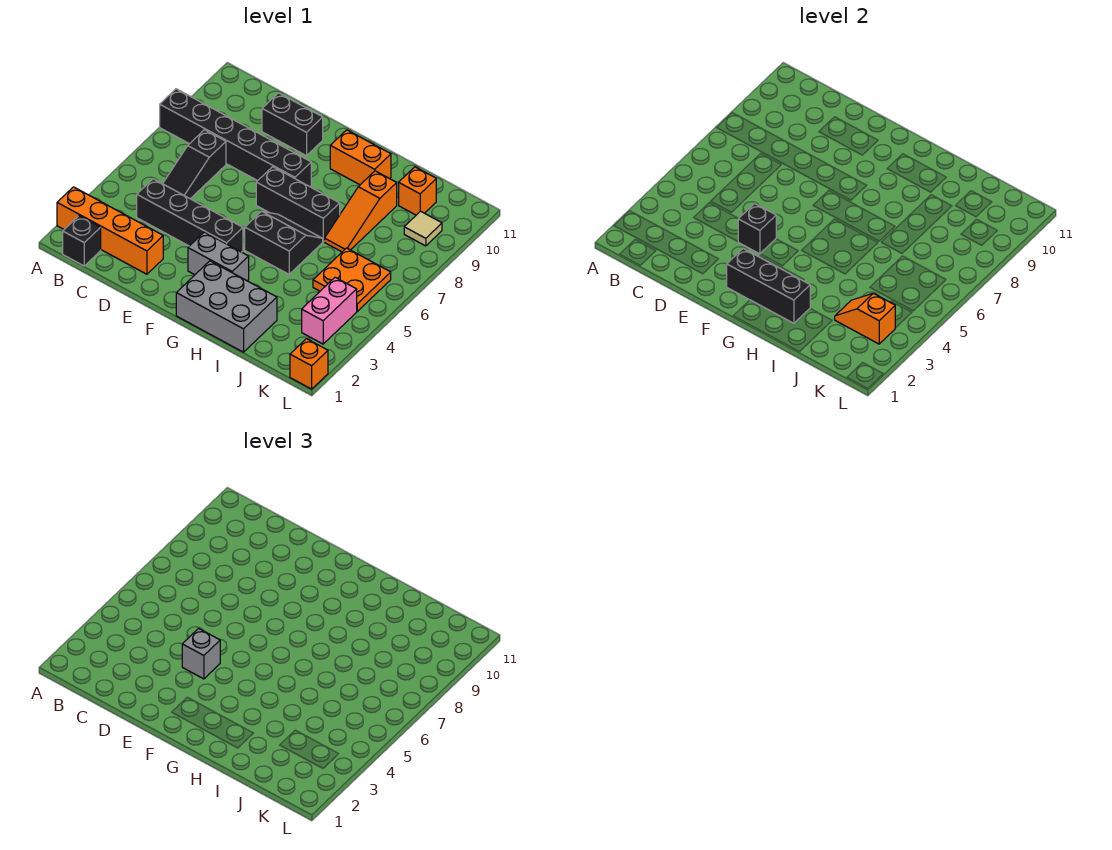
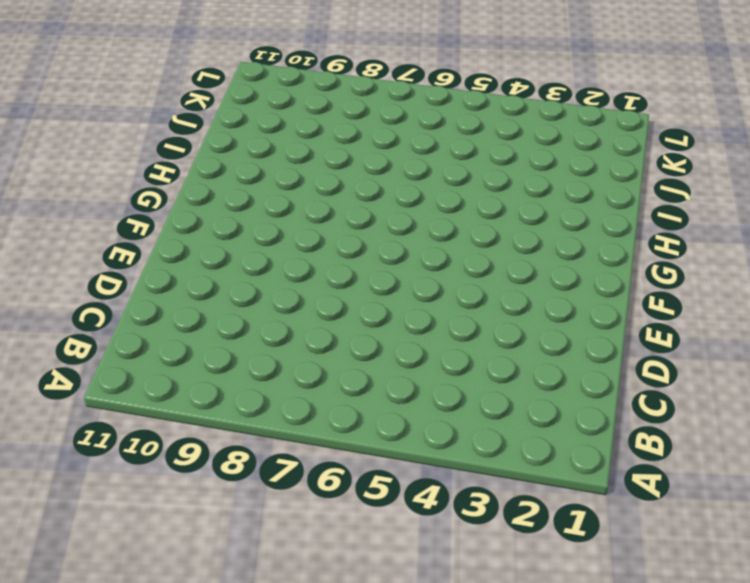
none -> orange brick A2:D2 level 1
none -> black brick A8:F8 level 1
none -> black brick B1 level 1

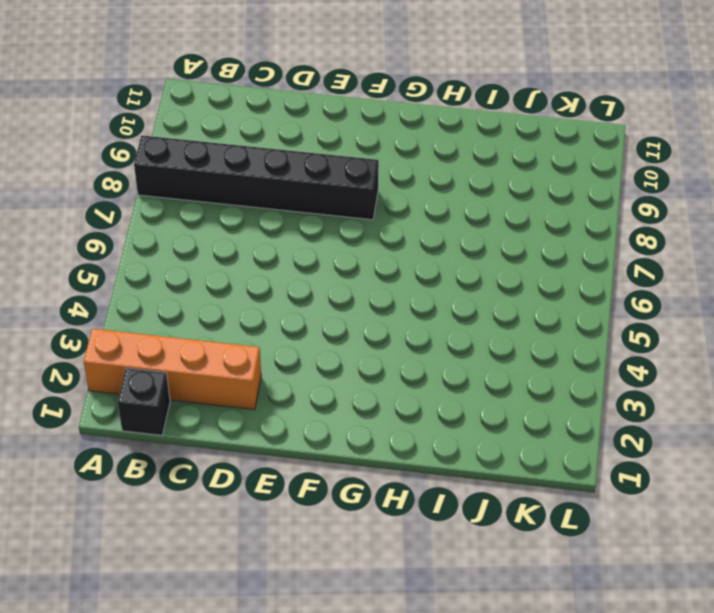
none -> black brick C4:F4 level 1
none -> black slope C5:C7 level 1 top 7
none -> black brick D10:E10 level 1

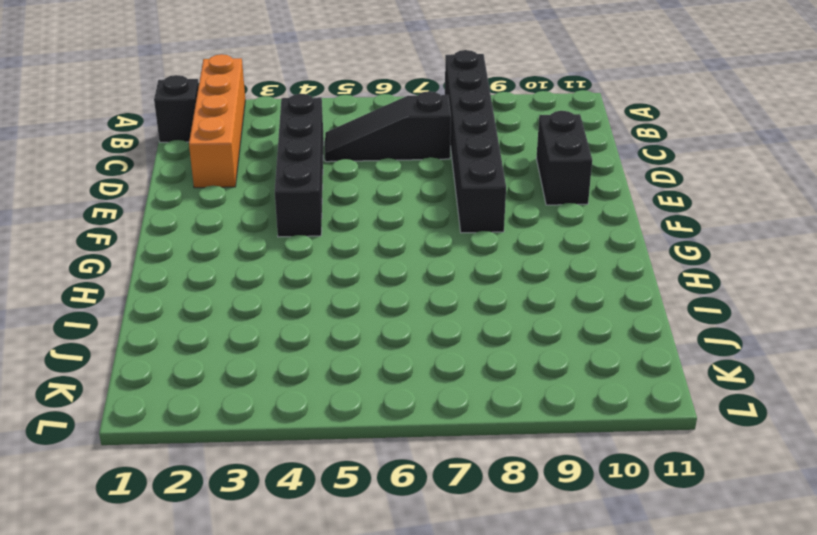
none -> grey brick F3:G3 level 1
none -> black brick F7:H7 level 1
none -> grey brick G1:I2 level 1

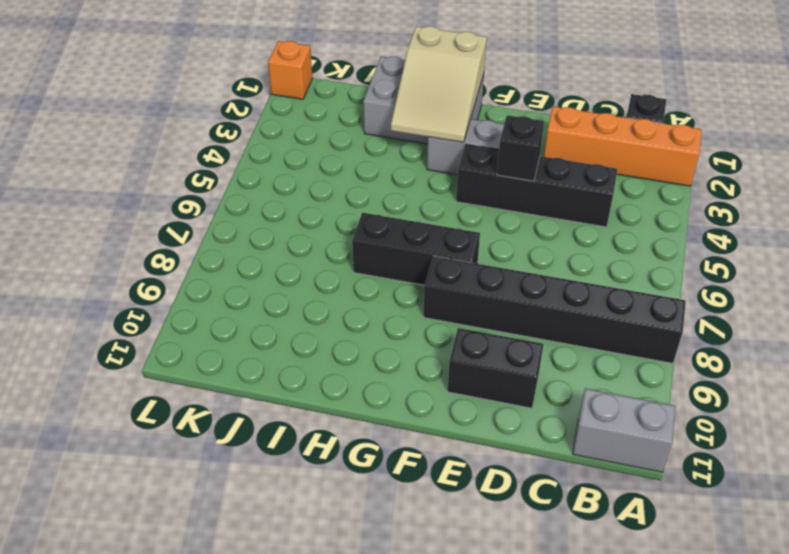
grey brick A11:B11 level 1 -> none
tan slope G1:H3 level 2 top 1 -> black brick F2:H2 level 2
none -> black slope C5:C7 level 1 top 7
none -> black slope G5:H6 level 1 top 5
none -> orange brick G10:H10 level 1

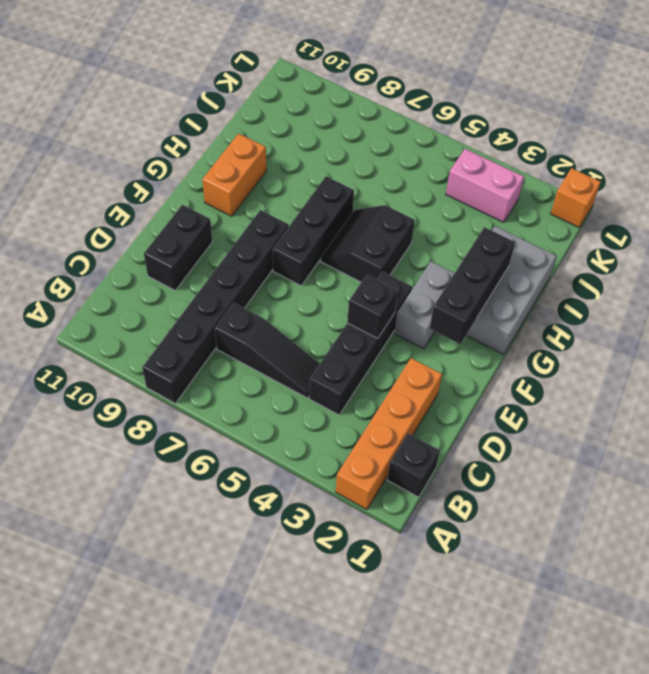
none -> orange slope I7:I9 level 1 top 9
none -> orange plate J5:K6 level 1
none -> orange brick J10 level 1

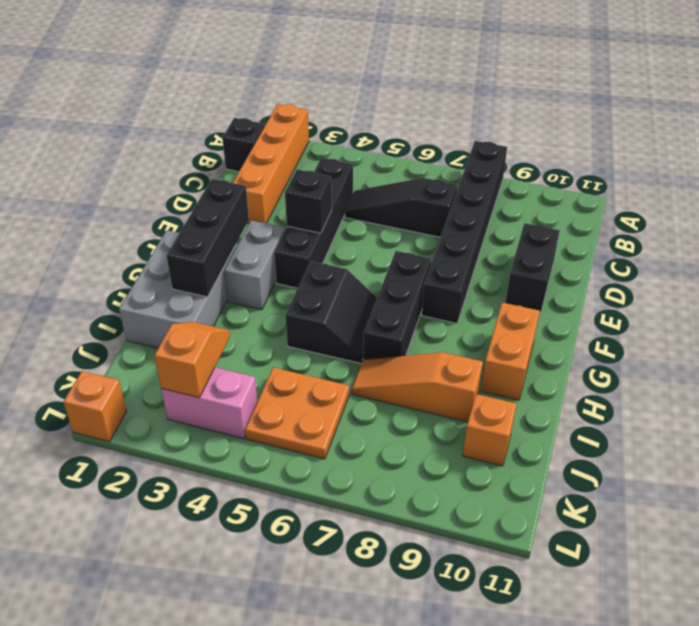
none -> tan tile K9 level 1
none -> grey brick E4 level 3

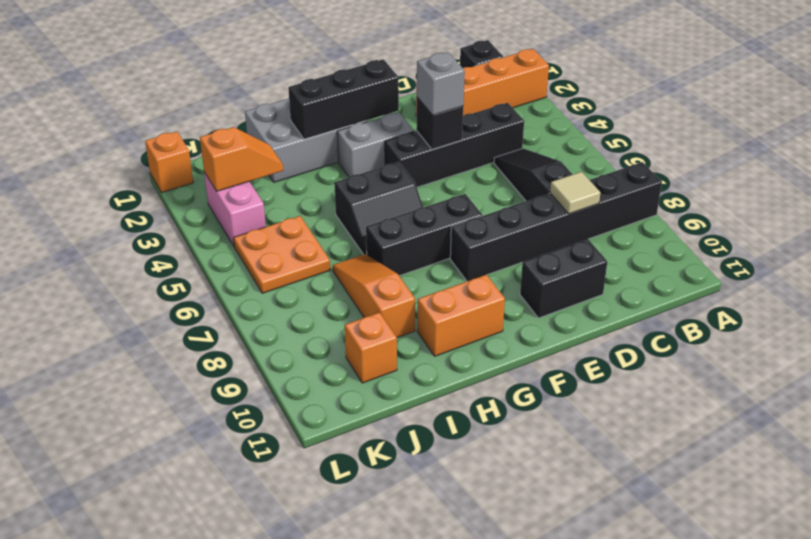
tan tile C8 level 2 -> tan tile K9 level 1

